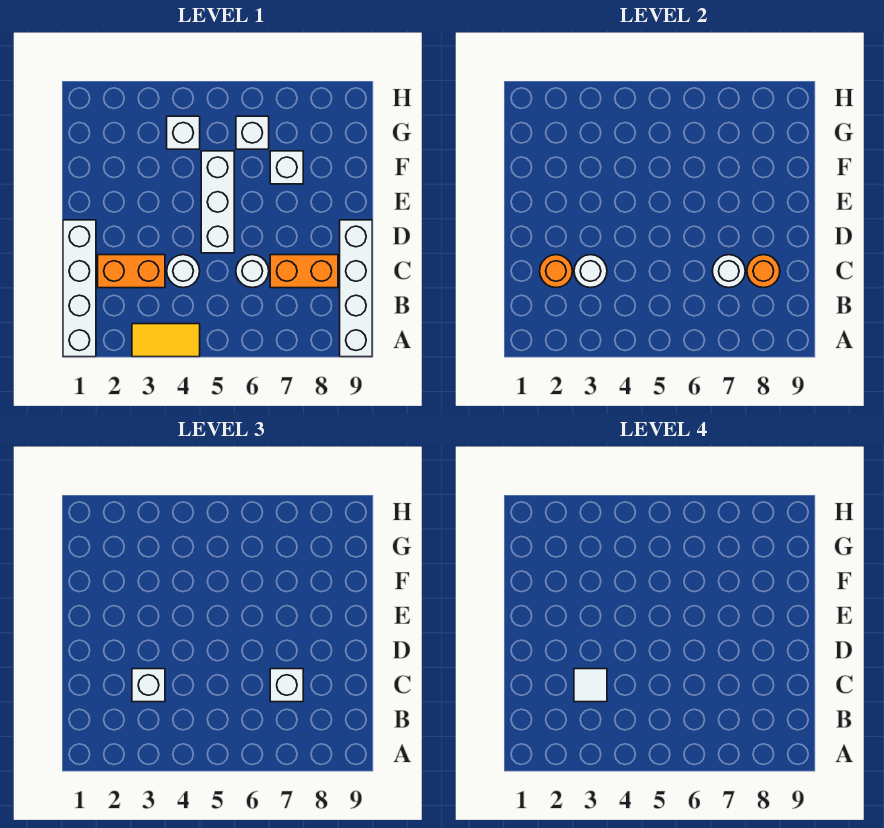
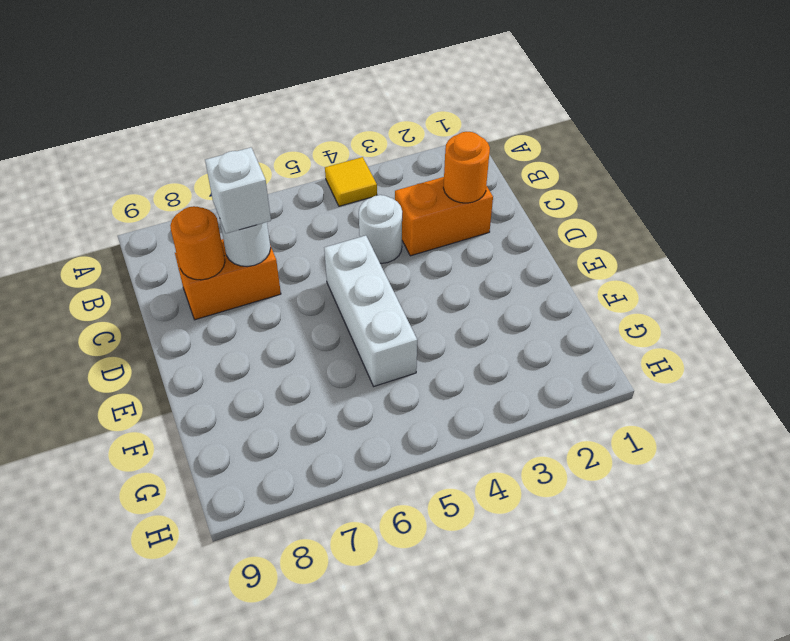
yellow tile A4 level 1 -> yellow tile A3:A4 level 1
none -> white brick A1:D1 level 1
none -> white brick A9:D9 level 1
none -> white round brick C6 level 1

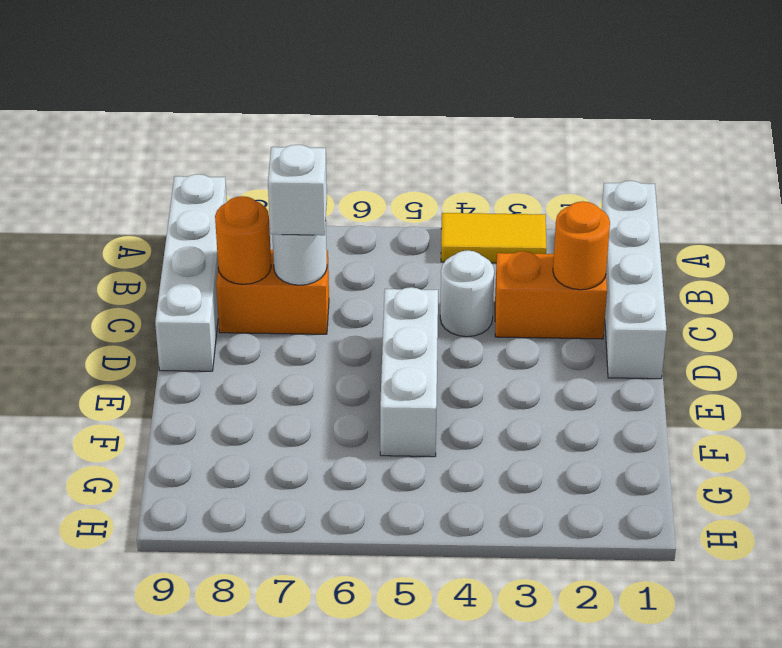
none -> white round brick C6 level 1
none -> white brick F7 level 1
none -> white brick G4 level 1

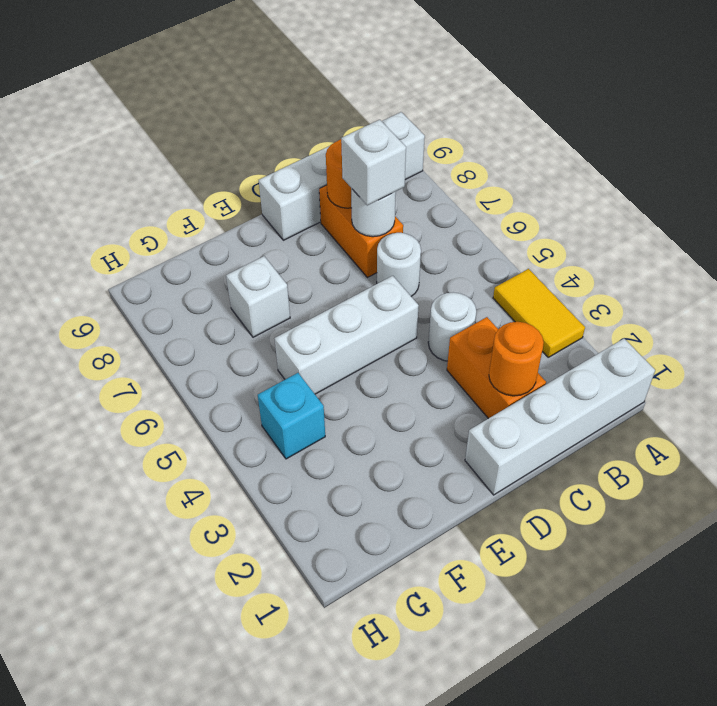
cyan brick G4 level 1 -> white brick G4 level 1
none -> white brick G6 level 1
none -> white round brick C3 level 2
none -> white brick C3 level 3

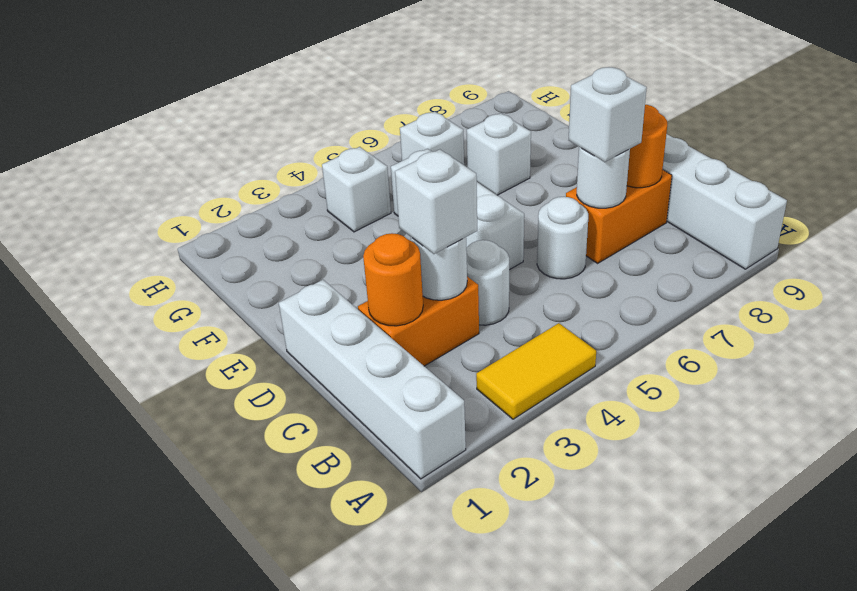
none -> white tile C3 level 4

